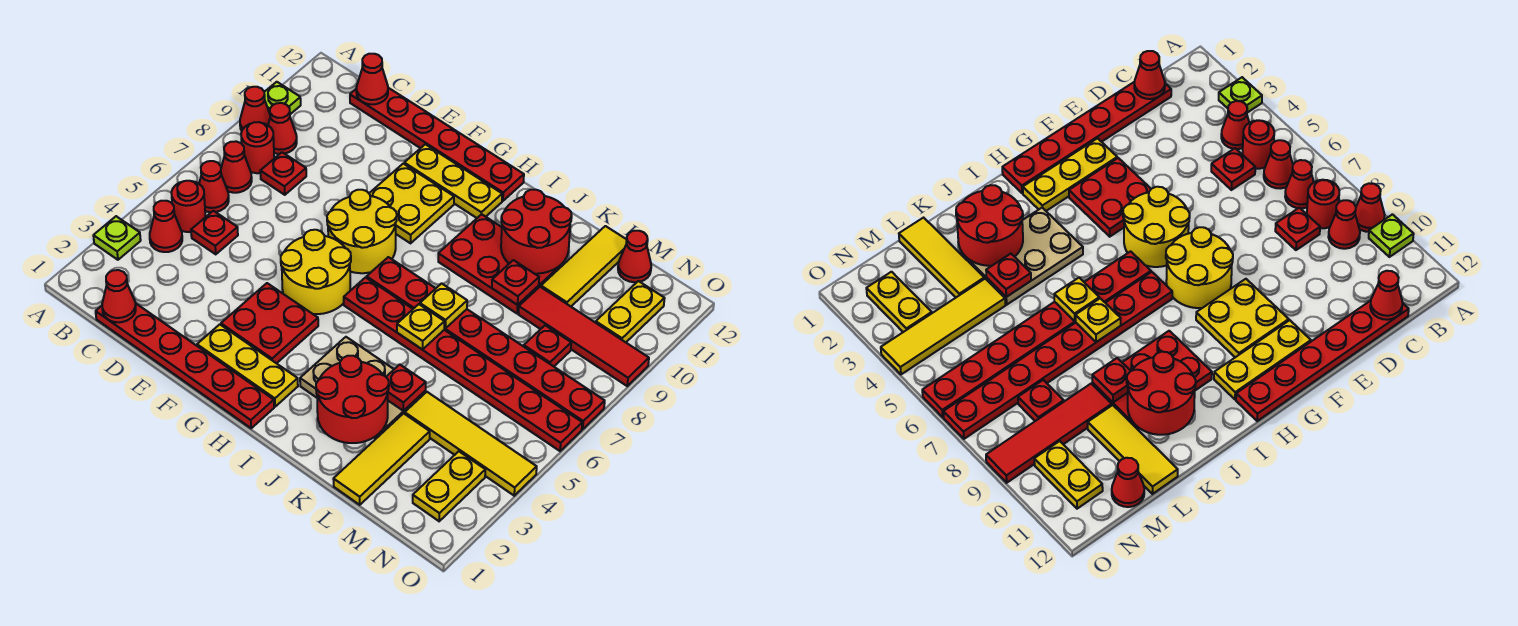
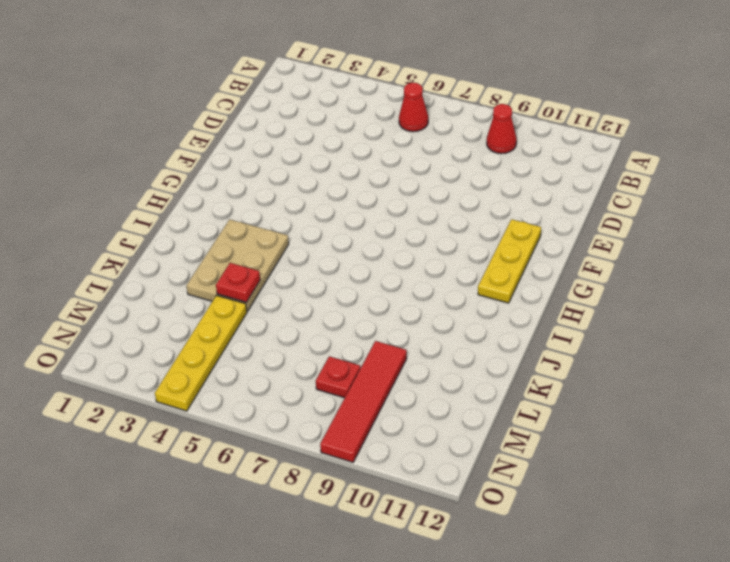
yellow plate L4:O4 level 1 -> yellow tile L4:O4 level 1
none -> lime plate A3 level 1
none -> red cone A9 level 1
none -> lime plate A10 level 1
none -> red cone B4 level 1

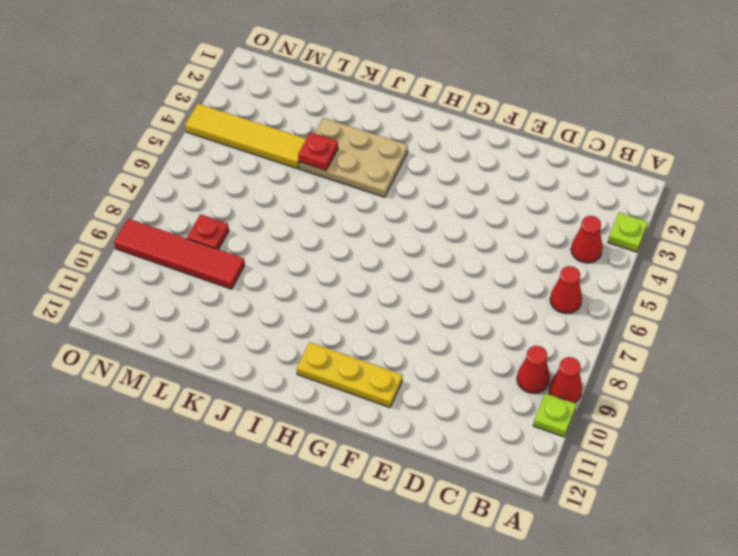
none -> red round brick B5 level 1
none -> red cone B7 level 1
none -> red round brick B8 level 1
none -> red plate C1:H1 level 1

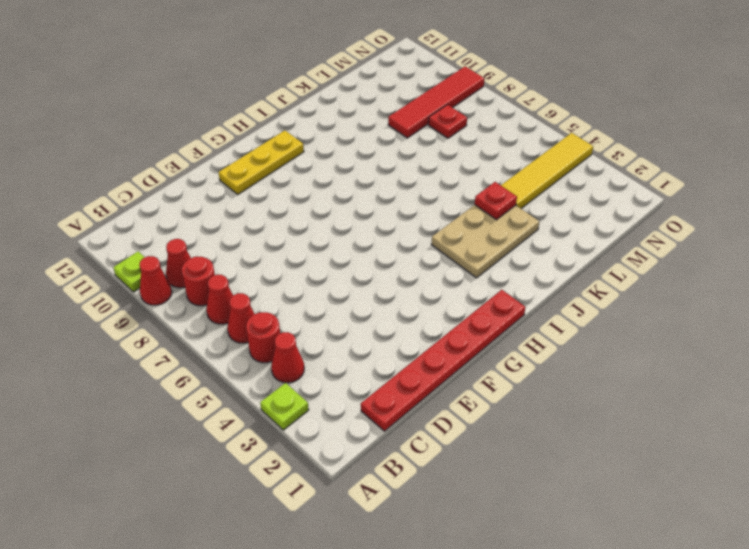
none -> red plate C5 level 1
none -> red plate C8 level 1
none -> red plate C12:H12 level 1
none -> yellow plate F2:H2 level 1

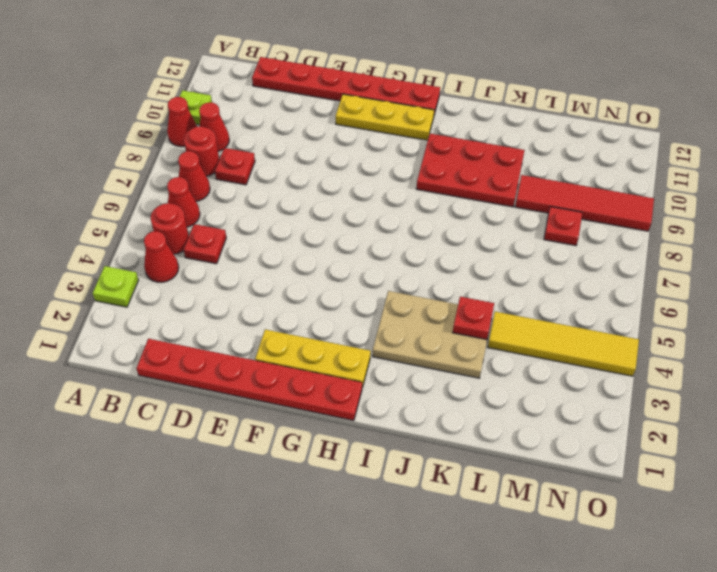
none -> red plate F3:G4 level 1
none -> yellow round brick F5:G6 level 1
none -> yellow round brick F7:G8 level 1
none -> yellow plate F9:G10 level 1

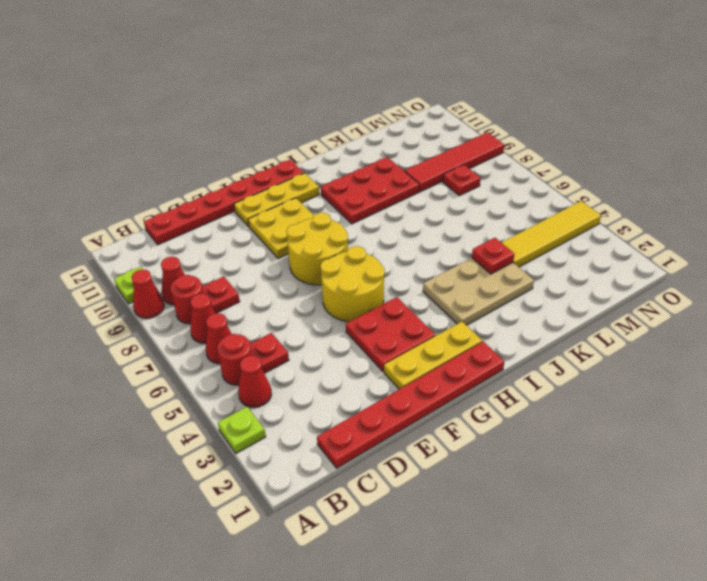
none -> red plate H6:O6 level 1
none -> red plate H7:O7 level 1
none -> yellow tile L1:L3 level 1
none -> yellow tile L10:L12 level 1

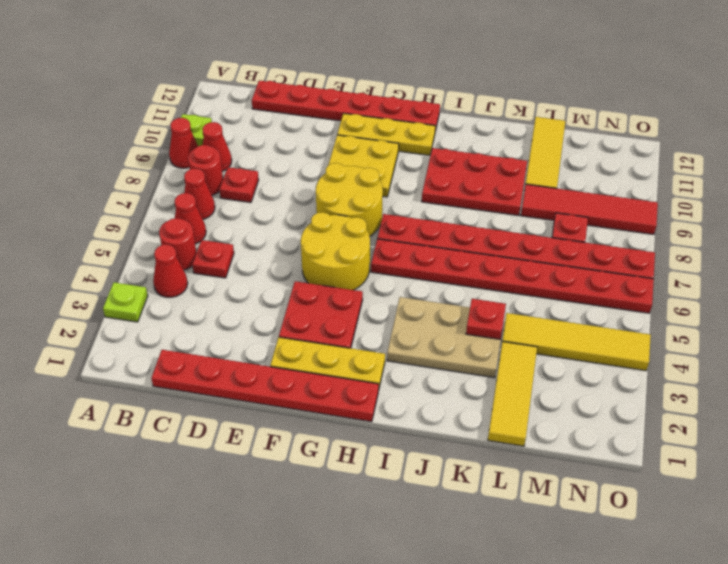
none -> red cone M12 level 1
none -> yellow plate N2:N3 level 1
none -> yellow plate N10:N11 level 1
none -> red cone C1 level 2

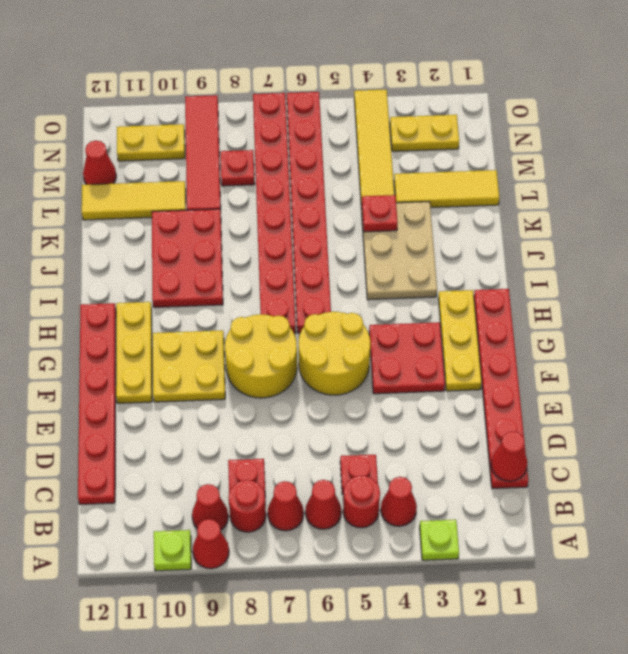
none -> red cone C12 level 2
none -> red round brick J2:K3 level 2
none -> yellow plate J6 level 2
none -> yellow plate J7 level 2

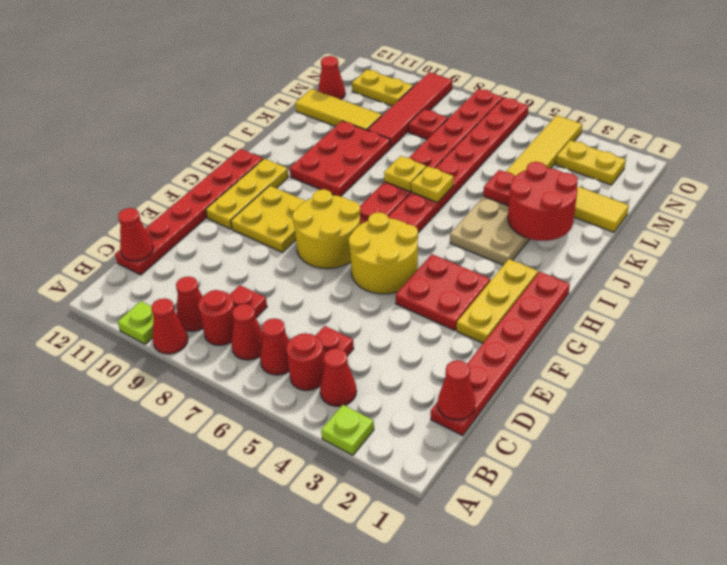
none -> red round brick J10:K11 level 2
none -> red plate K9 level 2

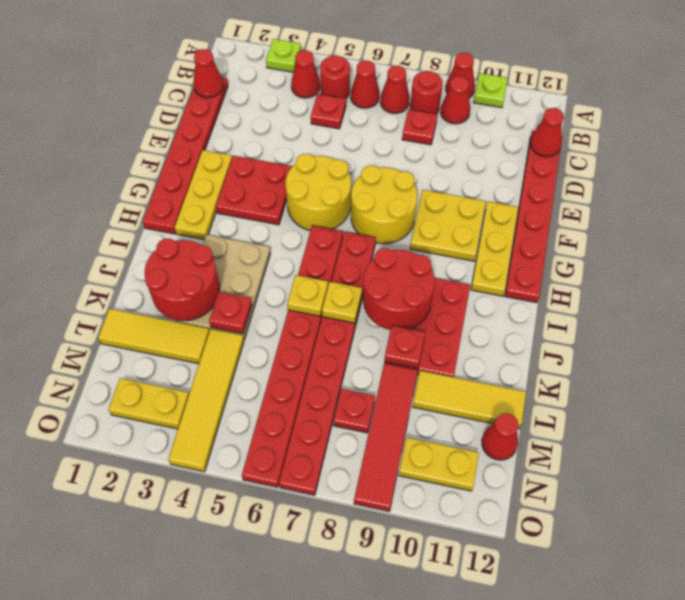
red round brick I8:J9 level 2 -> red round brick J10:K11 level 2

